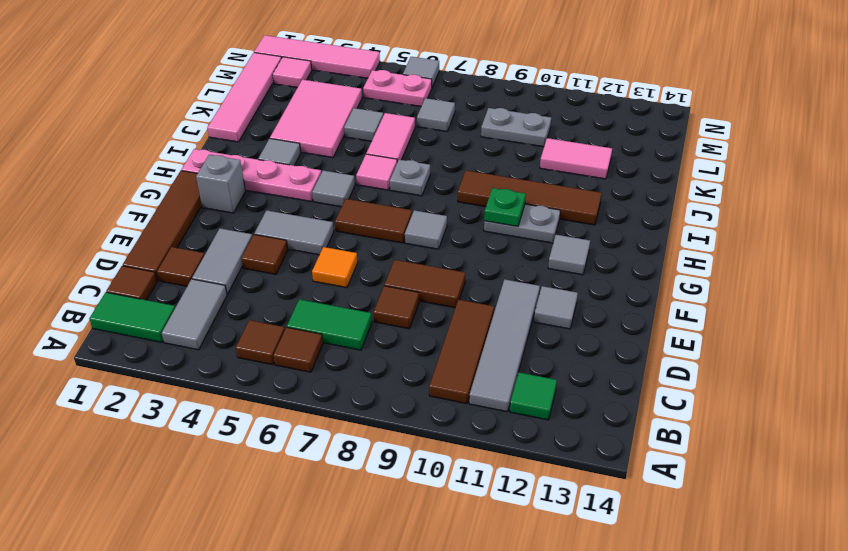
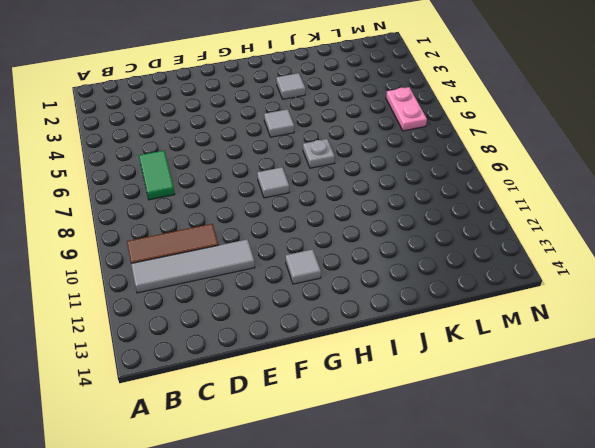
none -> green tile B1:B2 level 1
none -> grey tile B3:C3 level 1
none -> brown tile B5 level 1
none -> brown tile B6 level 1

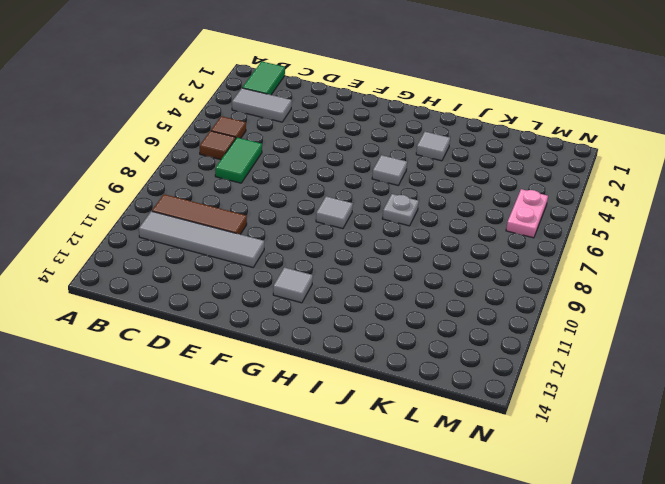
none -> green tile B12 level 1
none -> brown tile C1 level 1
none -> brown tile D1:G1 level 1
none -> brown tile D2 level 1

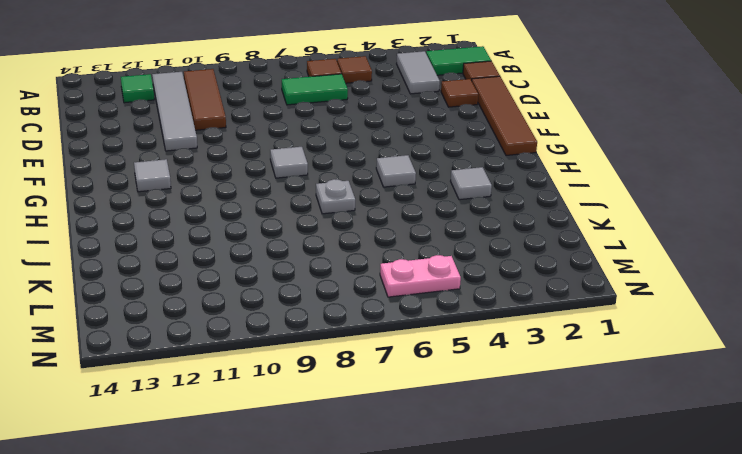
none -> grey tile D3:E3 level 1
none -> brown tile D8 level 1
none -> brown tile E4 level 1
none -> orange tile E6 level 1

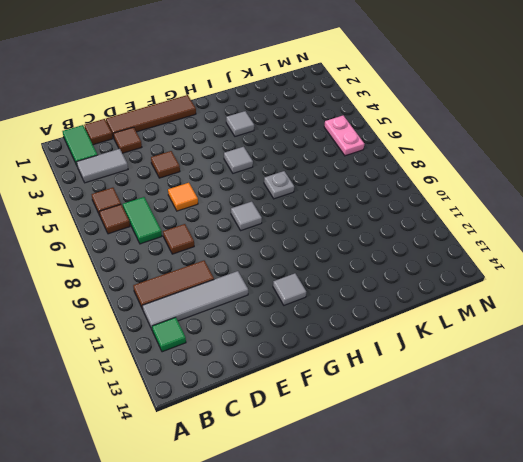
none -> grey tile D3:E3 level 1
none -> brown tile E8:E9 level 1
none -> grey tile E12 level 1
none -> grey tile F4:F5 level 1

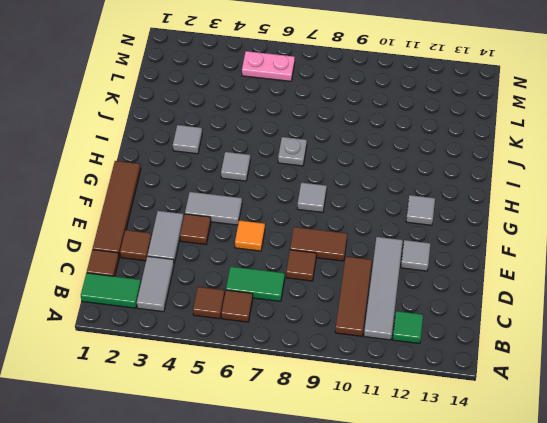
none -> grey brick G2 level 1
none -> brown tile G6:G7 level 1
none -> pink plate H1:H4 level 1
none -> grey plate H10:H11 level 1

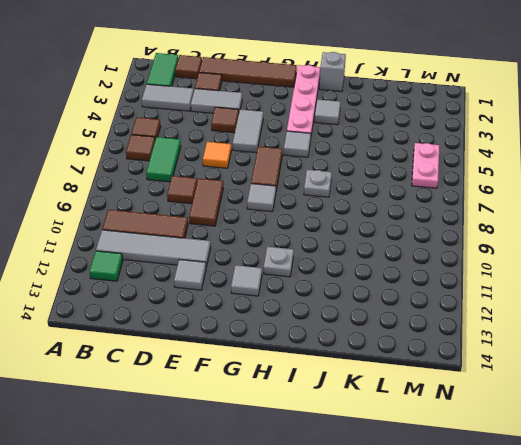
grey plate H11 level 1 -> grey plate H10:H11 level 1
grey brick I1 level 1 -> grey brick G2 level 1
none -> pink tile I6 level 1
none -> brown tile I9:I12 level 1
none -> pink tile J1:M1 level 1
none -> pink tile J3:L4 level 1

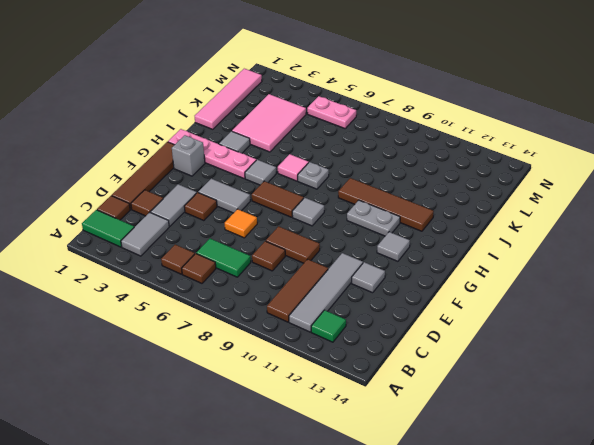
none -> pink tile J6:K6 level 1
none -> grey tile K5 level 1
none -> pink tile K11:K12 level 1
none -> grey tile L7 level 1

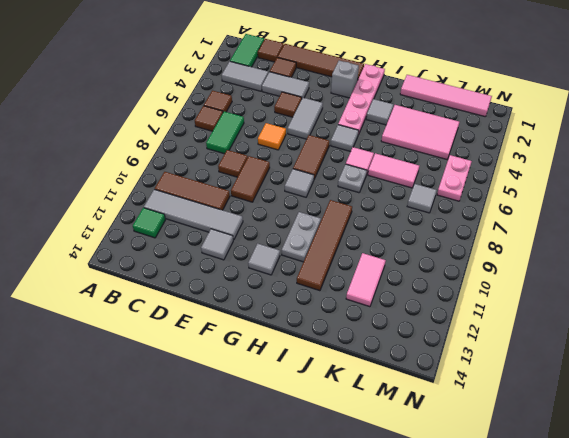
none -> grey tile K5 level 1
none -> grey plate L9:L10 level 1
none -> pink tile M2 level 1
none -> pink tile N1:N4 level 1

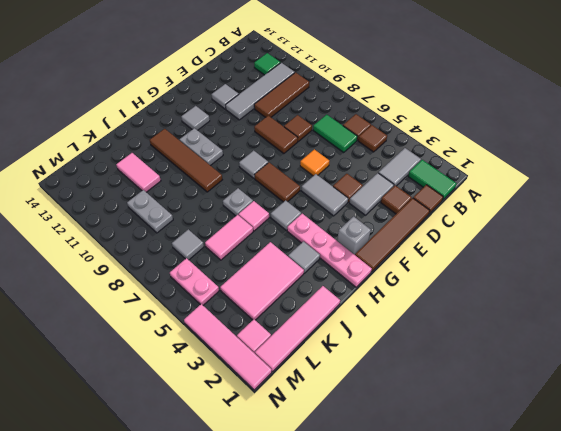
none -> grey tile K5 level 1
none -> grey tile N6 level 1
none -> green plate H10 level 2

